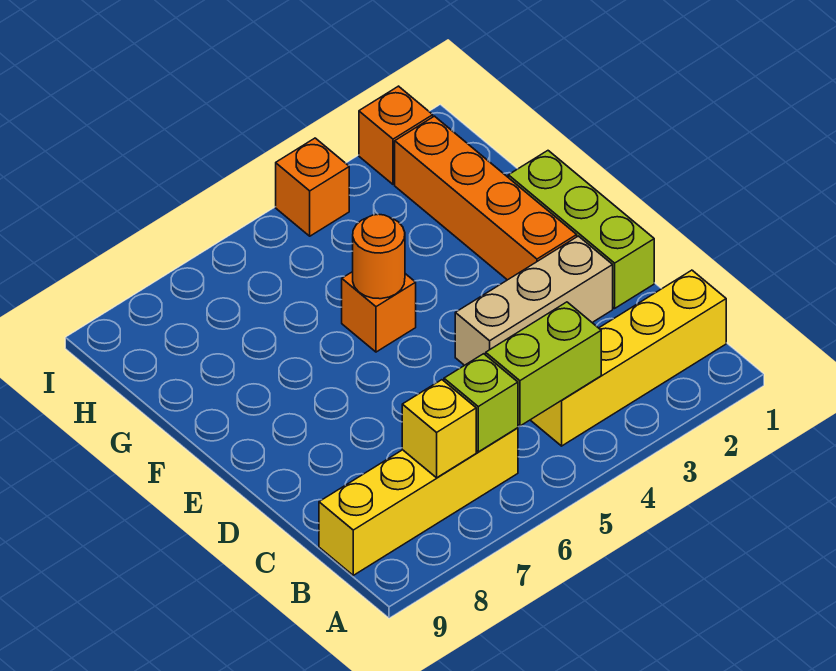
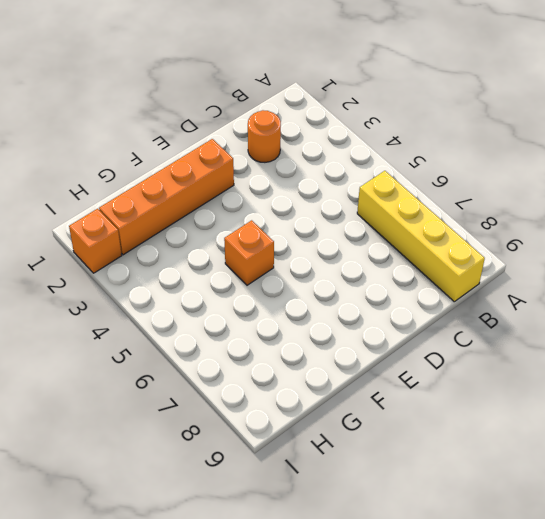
orange round brick C2 level 1 -> orange round brick F5 level 2
none -> yellow brick B1:B4 level 1
none -> lime brick D1:F1 level 1
none -> tan brick D2:D4 level 1

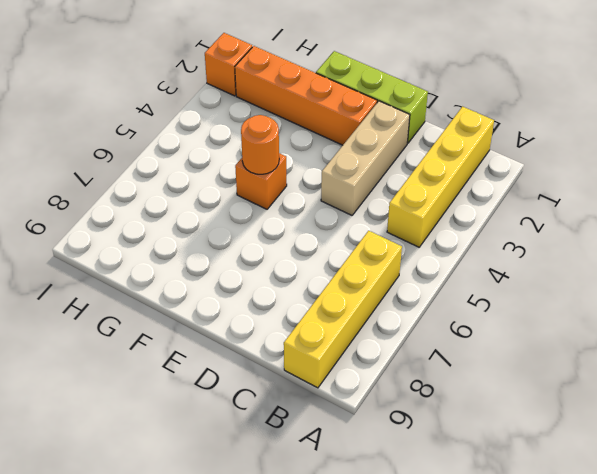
none -> orange brick I4 level 1
none -> lime brick B4:B5 level 2
none -> lime brick B6 level 2

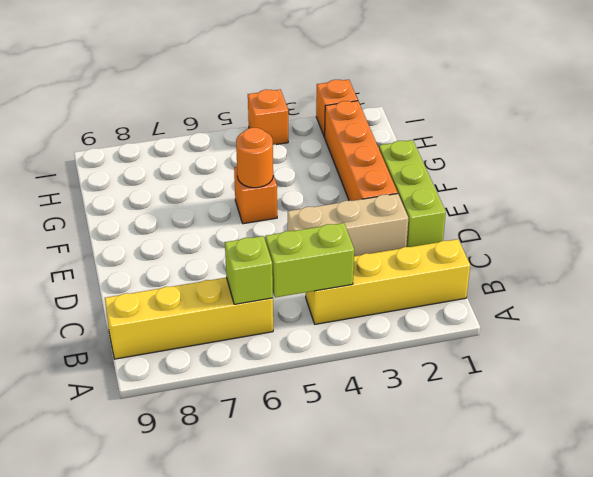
none -> yellow brick B7 level 2

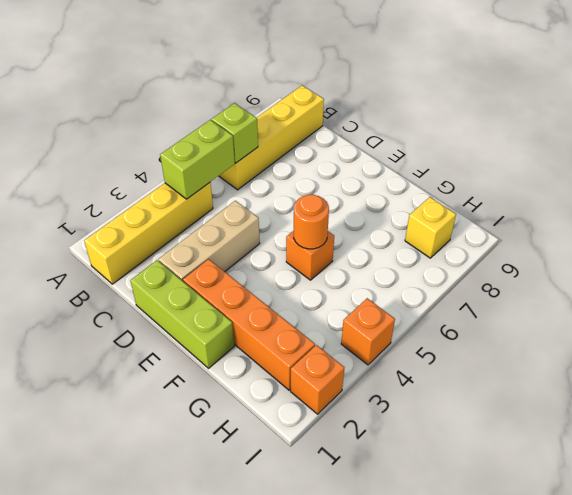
yellow brick H8 level 1 -> yellow brick B7 level 2

